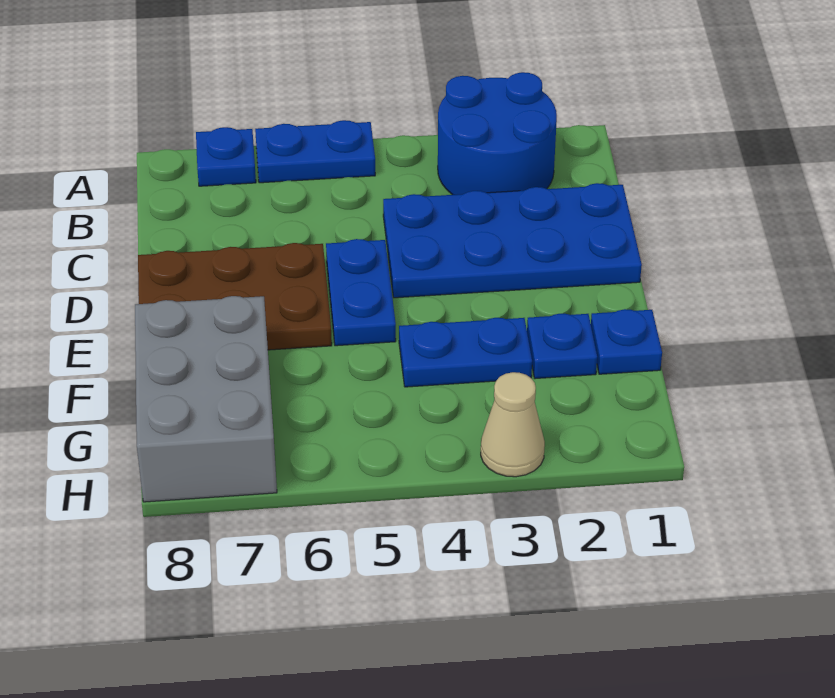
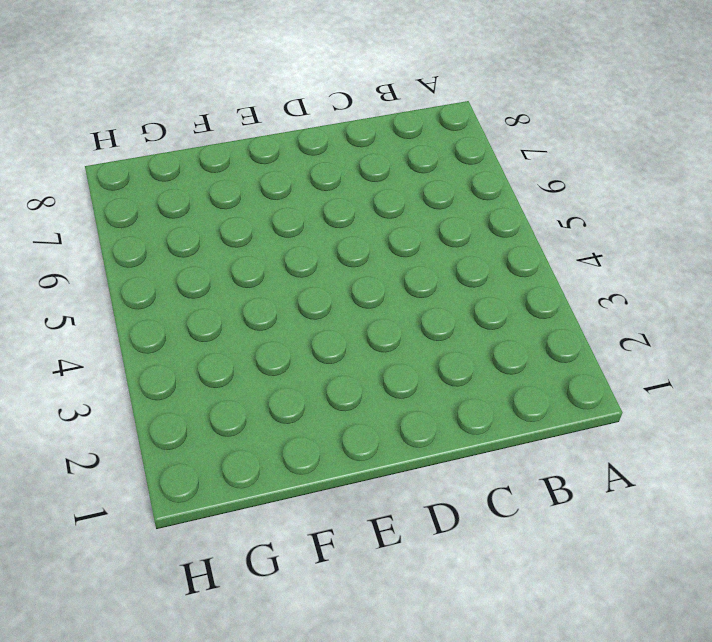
none -> blue round brick A2:B3 level 1
none -> blue plate A5:A6 level 1

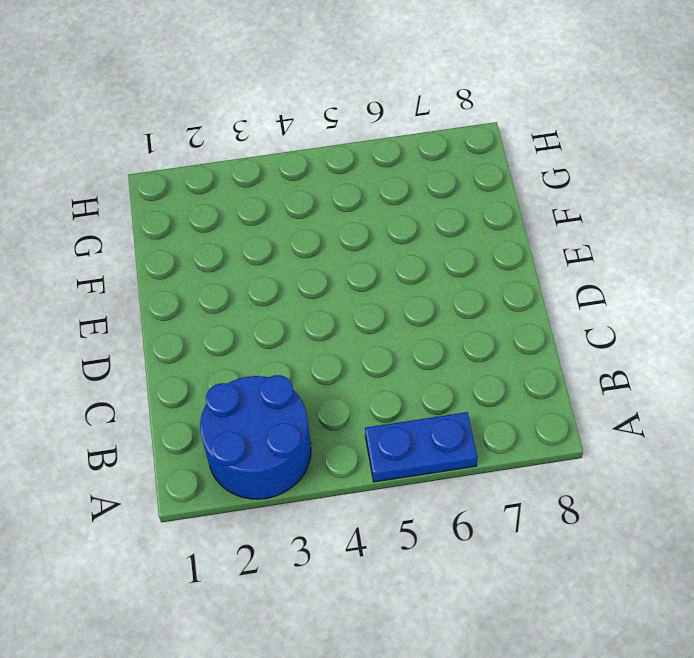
none -> blue plate A7 level 1
none -> blue plate C1:D4 level 1

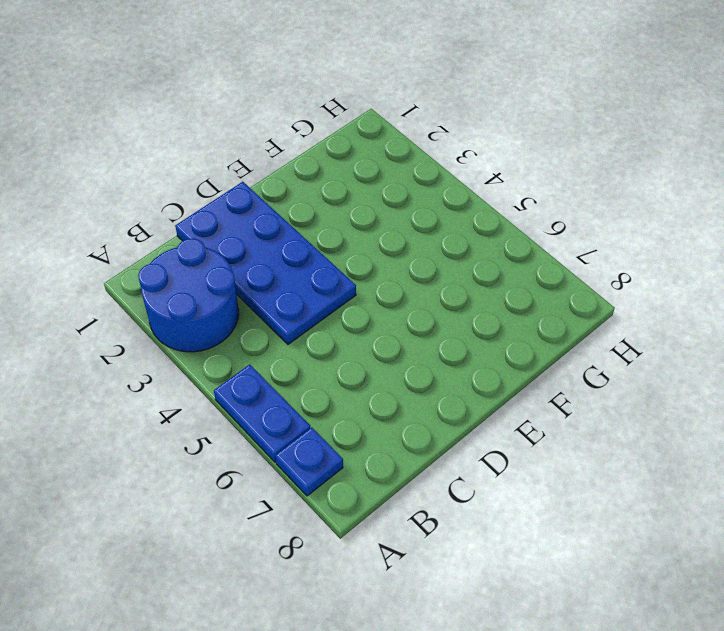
none -> blue plate D5:E5 level 1
none -> brown plate D6:E8 level 1

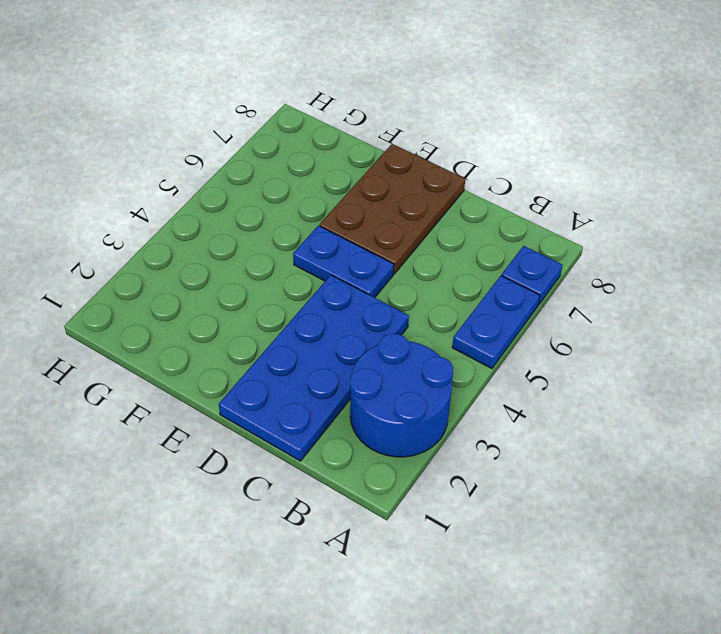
none -> blue plate F1 level 1
none -> blue plate F2 level 1

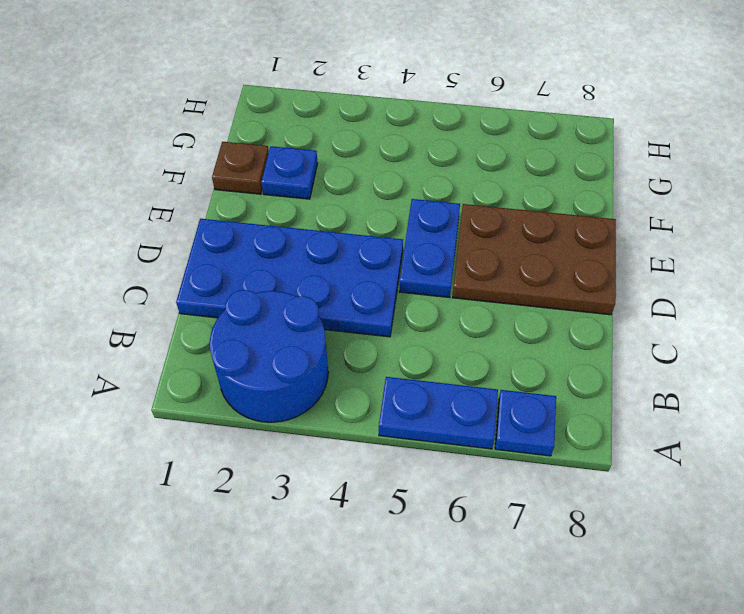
brown plate F1 level 1 -> blue plate F1 level 1
none -> blue plate F3:F4 level 1
none -> grey brick F7:H8 level 1

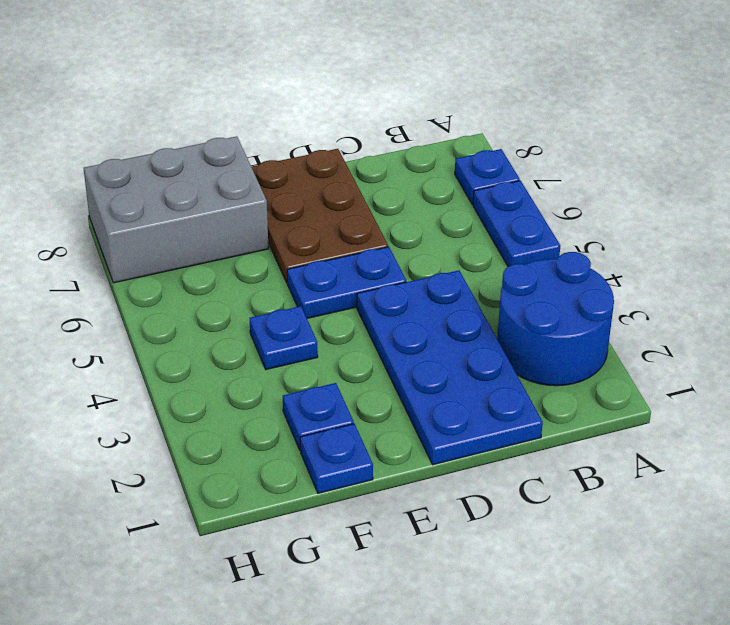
blue plate F4 level 1 -> blue plate F3:F4 level 1
none -> tan cone H3 level 1

